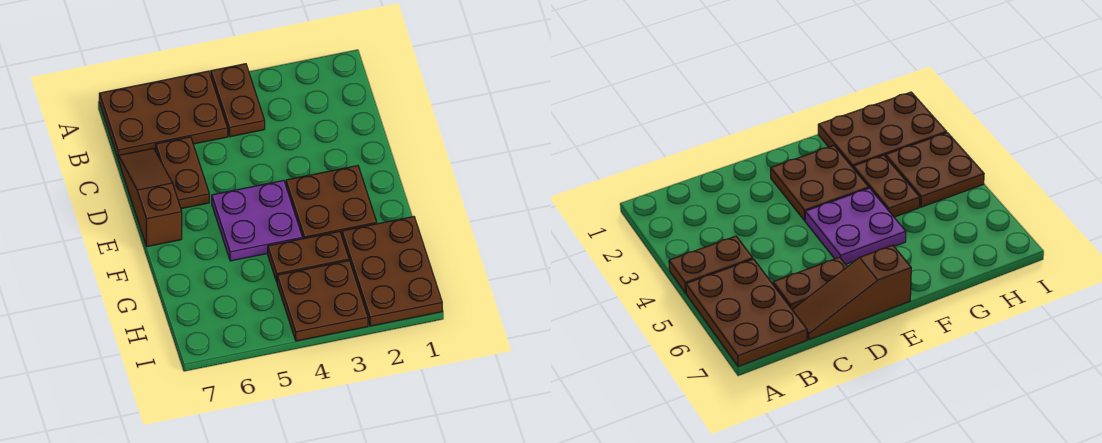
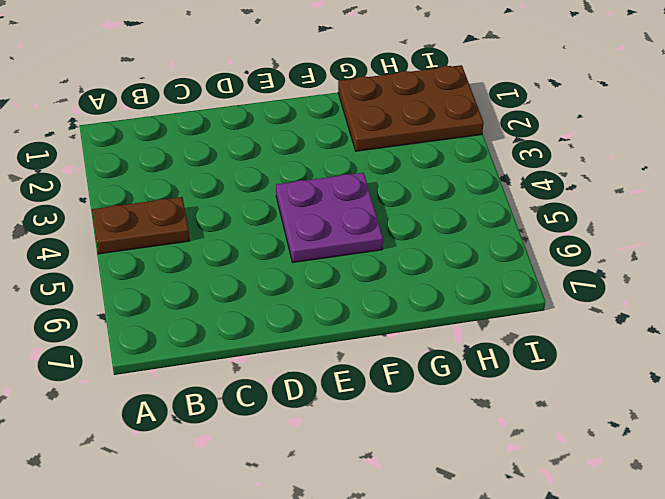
none -> brown plate A5:B7 level 1
none -> brown plate C6:D6 level 1

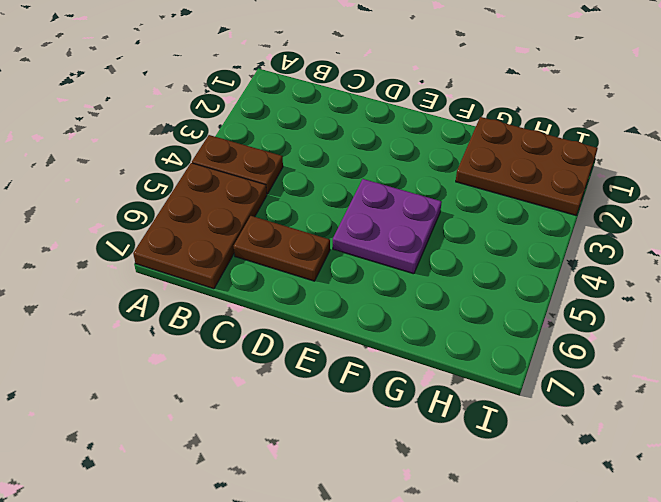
none -> brown slope C7:E7 level 1 top E
none -> brown plate E2:F3 level 1

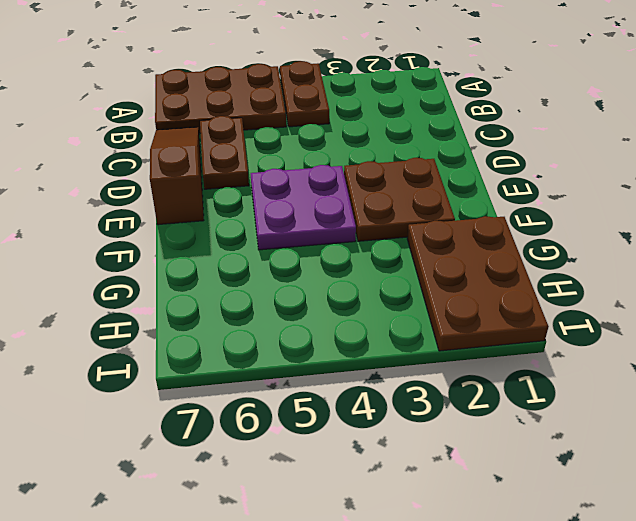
none -> brown plate G3:G4 level 1
none -> brown plate H3:I4 level 1

